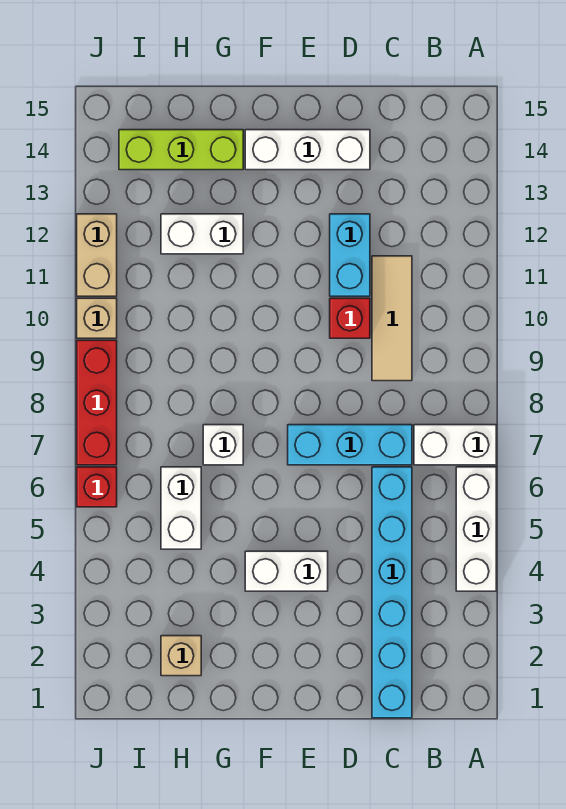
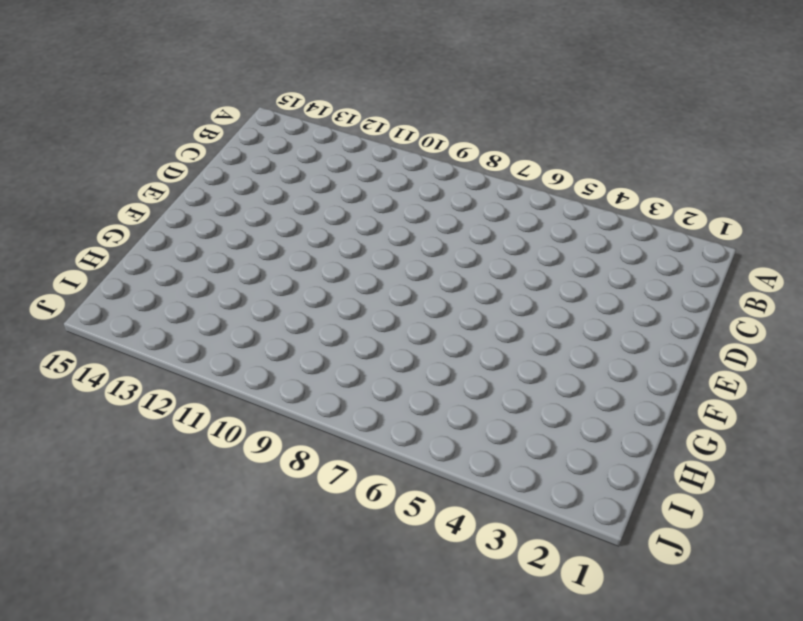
none -> white brick A4:A6 level 1
none -> white brick A7:B7 level 1
none -> cyan brick C1:C6 level 1

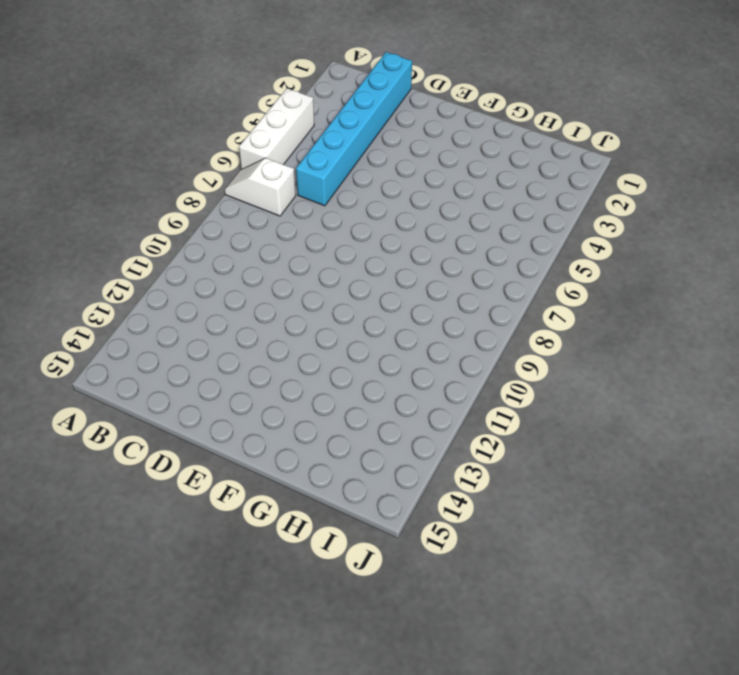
white slope A7:B7 level 1 top B -> white brick A7:B7 level 1
none -> cyan brick C7:E7 level 1
none -> tan tile C9:C11 level 1
none -> red brick D10 level 1

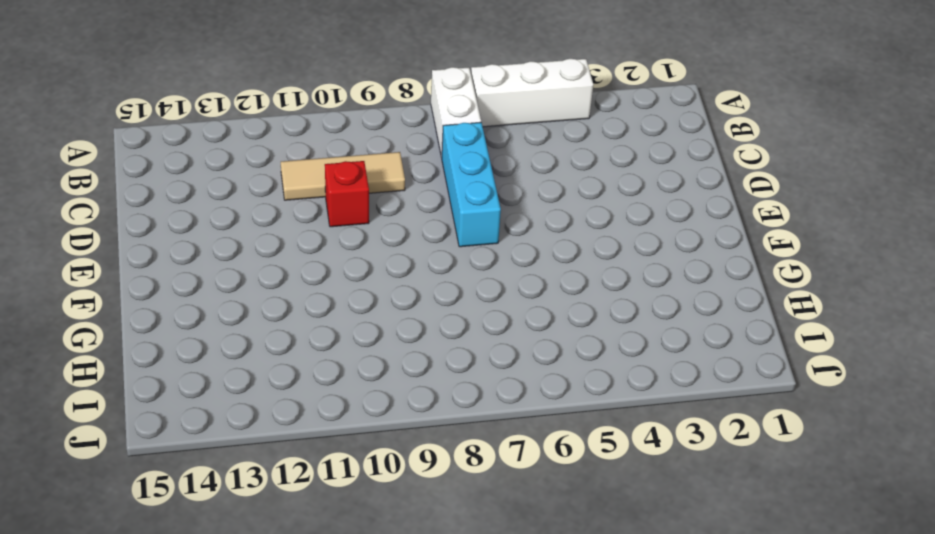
none -> cyan brick C1:C6 level 1
none -> cyan brick D11:D12 level 1
none -> white brick D14:F14 level 1

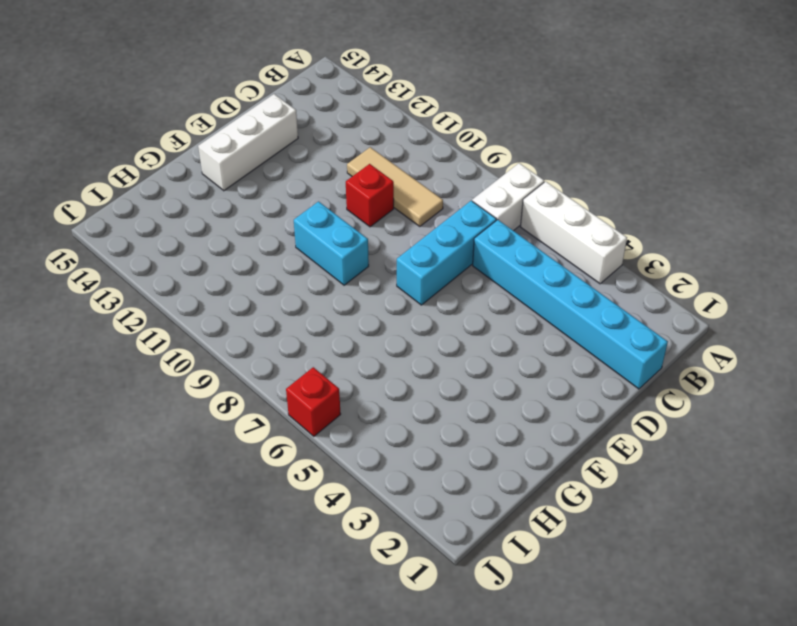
cyan brick F9:F10 level 1 -> cyan brick D11:D12 level 1
none -> white brick E4:F4 level 1
none -> white brick G7 level 1
none -> white brick G12:H12 level 1

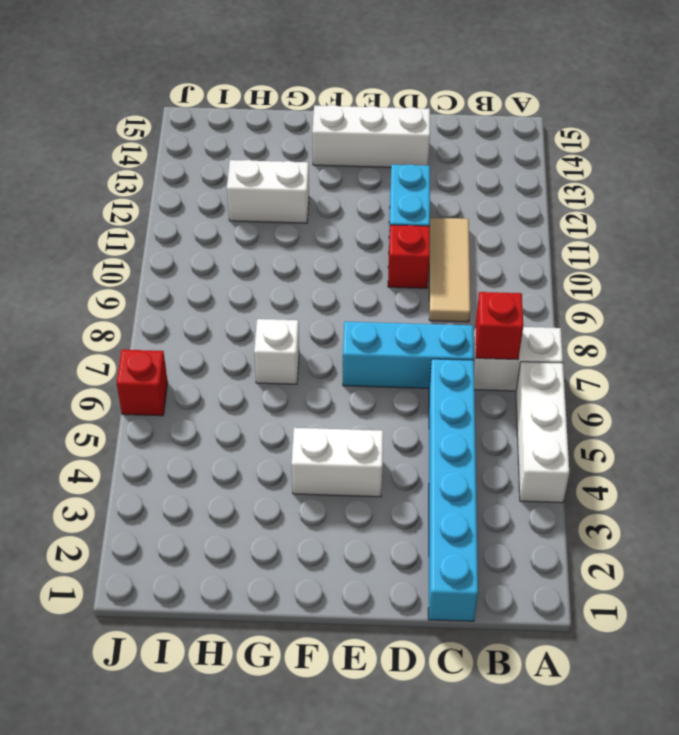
red brick B7 level 2 -> none
none -> lime brick G14:I14 level 1
none -> tan brick H2 level 1
none -> white brick H5:H6 level 1

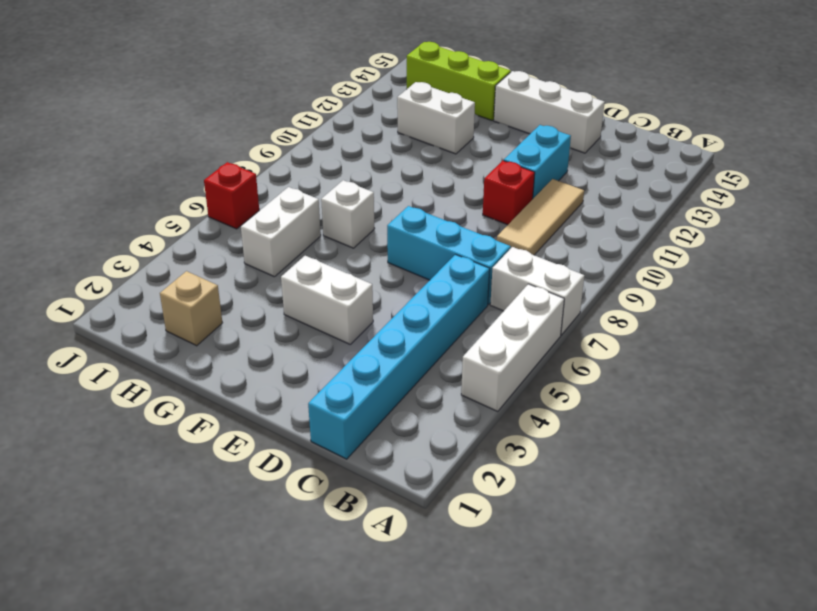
none -> red brick J7:J9 level 1
none -> tan brick J10 level 1
none -> tan brick J11:J12 level 1

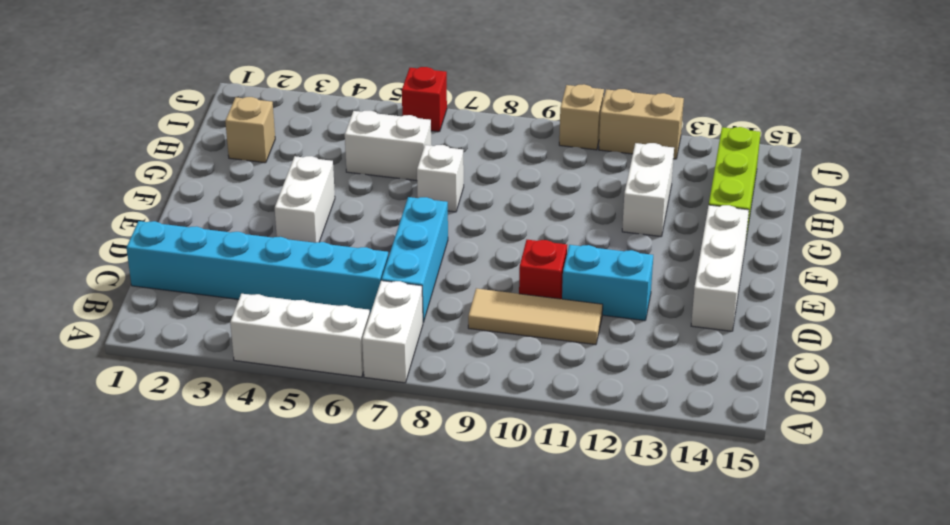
none -> red brick J7:J9 level 1

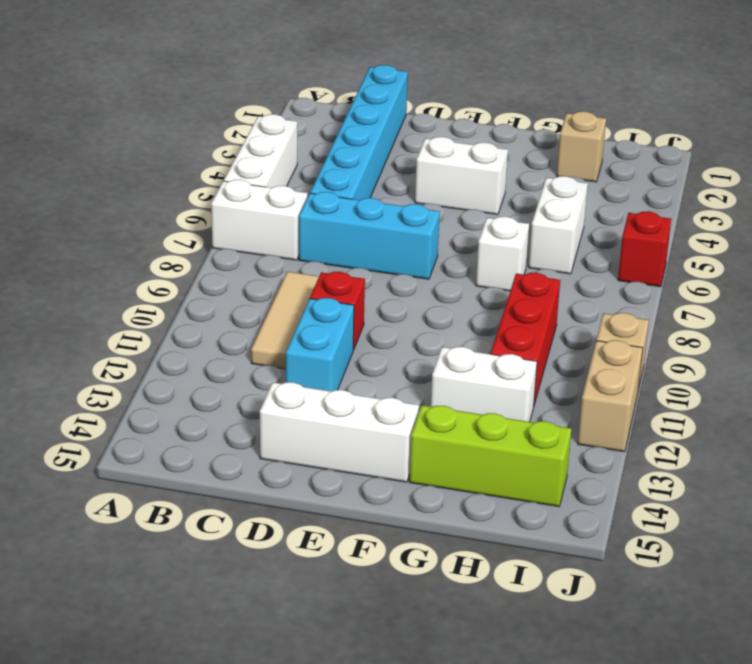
red brick H9:H11 level 1 -> red brick J7:J9 level 1

